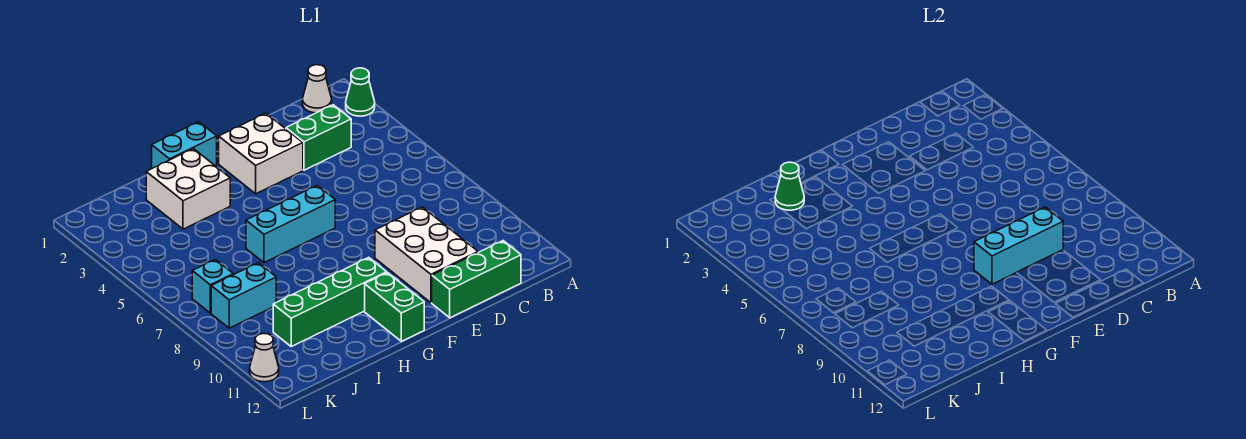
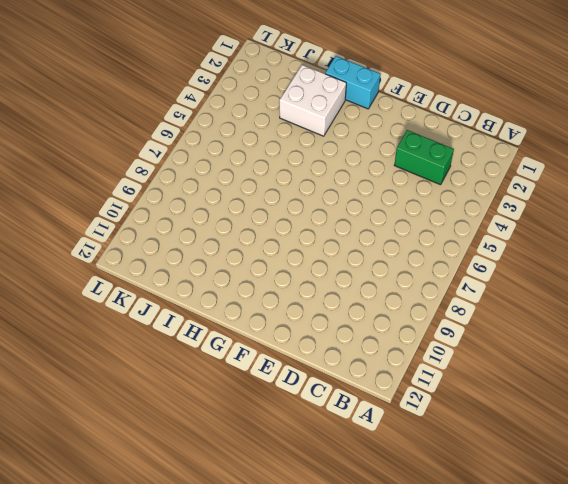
none -> green cone A2 level 1
none -> white cone B1 level 1
none -> green brick C12:E12 level 1

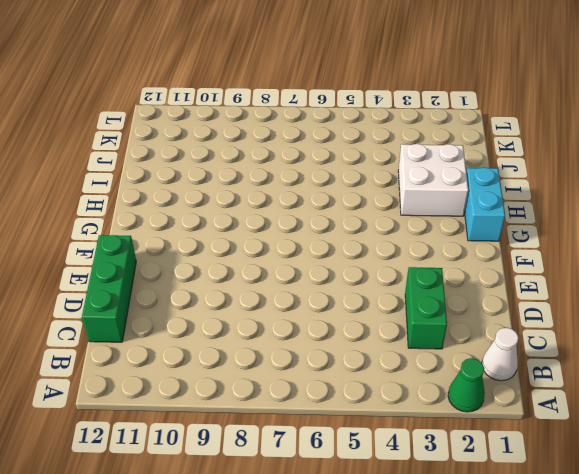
none -> white brick D9:E11 level 1
none -> white brick E2:F3 level 1
none -> cyan brick F6:H6 level 1

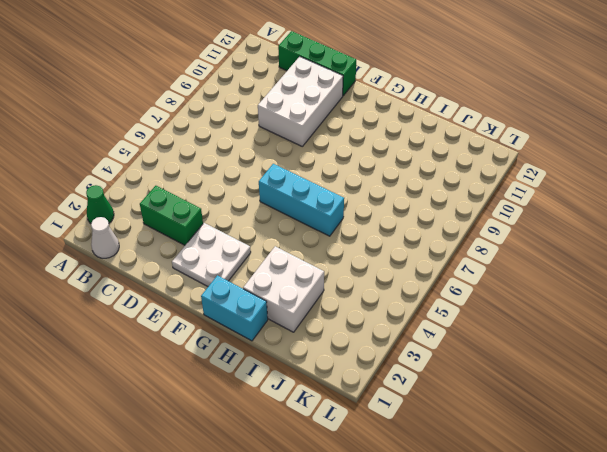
white plate E2:F3 level 1 -> white brick E2:F3 level 1
none -> green brick G10:J10 level 1
none -> green brick G11:G12 level 1
none -> cyan brick J8:K8 level 1

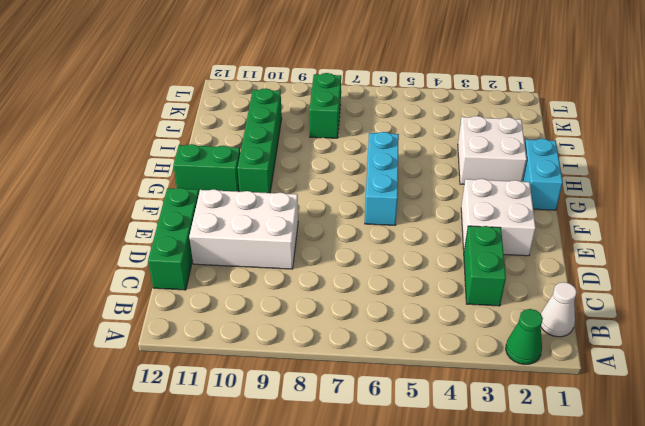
green brick J8:K8 level 1 -> cyan brick J8:K8 level 1
none -> cyan brick K7 level 1
none -> white cone L11 level 1
none -> cyan brick D9:F9 level 2

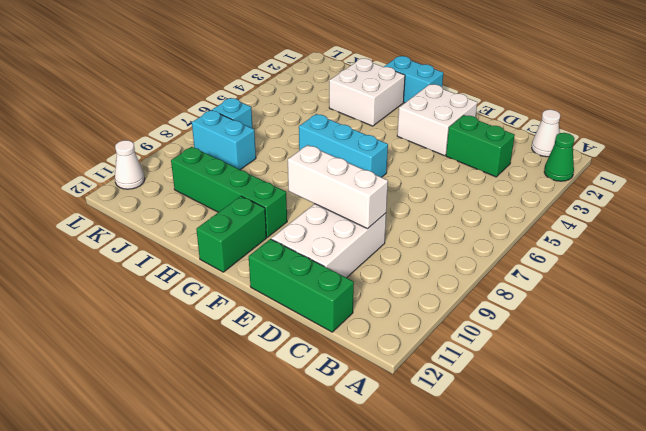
white brick D9:F9 level 2 -> cyan brick D9:F9 level 2
none -> green cone I2 level 2

